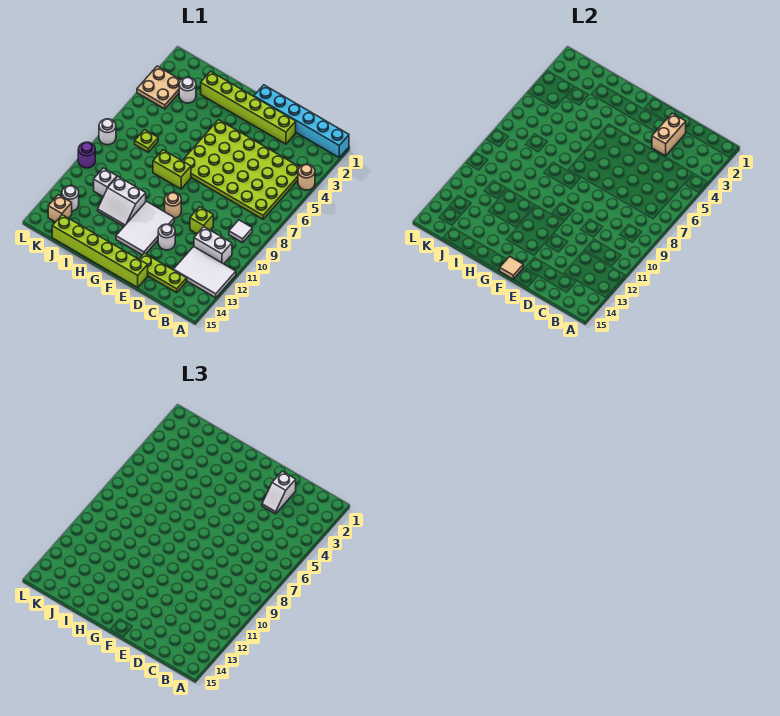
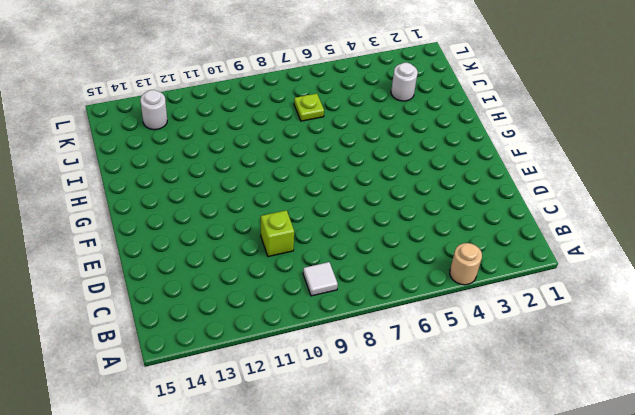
none -> cyan brick A1:F1 level 1
none -> white tile A12:C13 level 1
none -> lime plate B4:G7 level 1

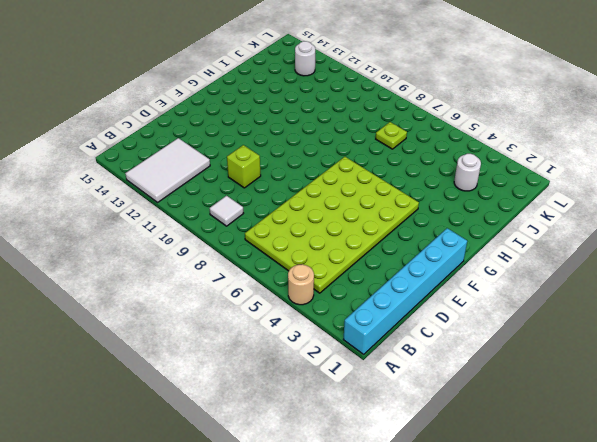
none -> white brick B11:C11 level 1
none -> lime plate C14:E14 level 1
none -> lime brick D2:I2 level 1

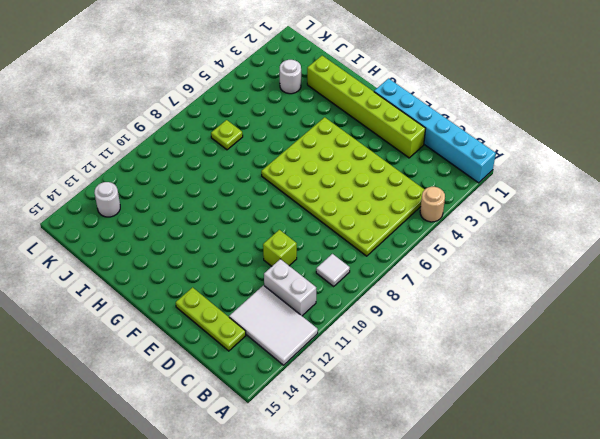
none -> white round brick E12 level 1
none -> lime brick E15:J15 level 1
none -> tan round brick F10 level 1

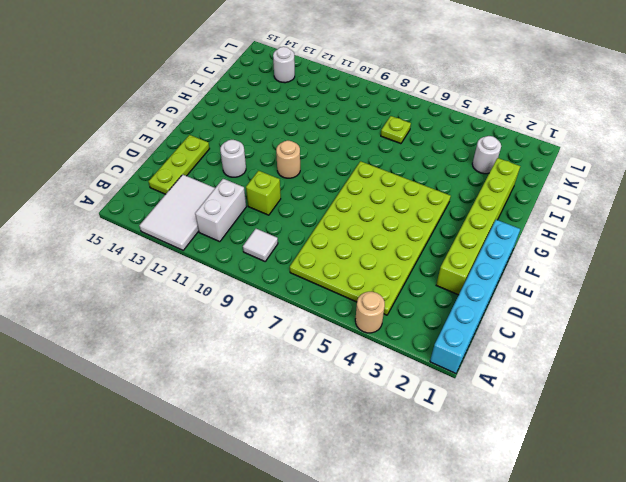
none -> lime brick E15:J15 level 1
none -> white tile F11:G13 level 1
none -> lime brick G8:H8 level 1

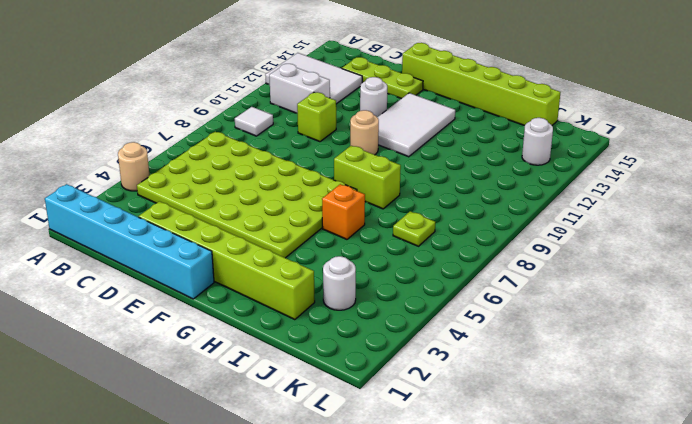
orange brick H6 level 1 -> none
none -> white slope H11:I12 level 1 top 11
none -> white brick J11 level 1
none -> tan plate K3:L4 level 1

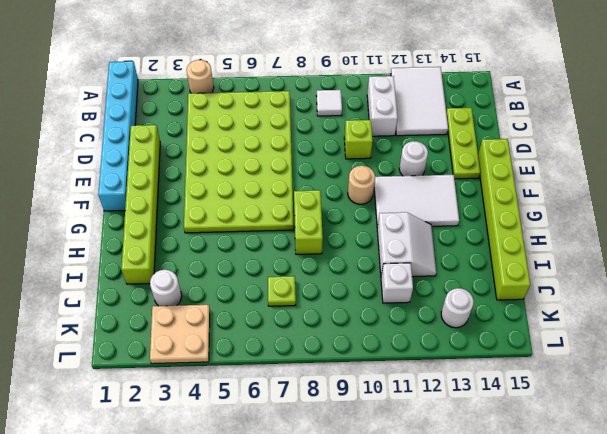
none -> tan brick K14 level 1
none -> white round brick L8 level 1
none -> purple round brick L10 level 1

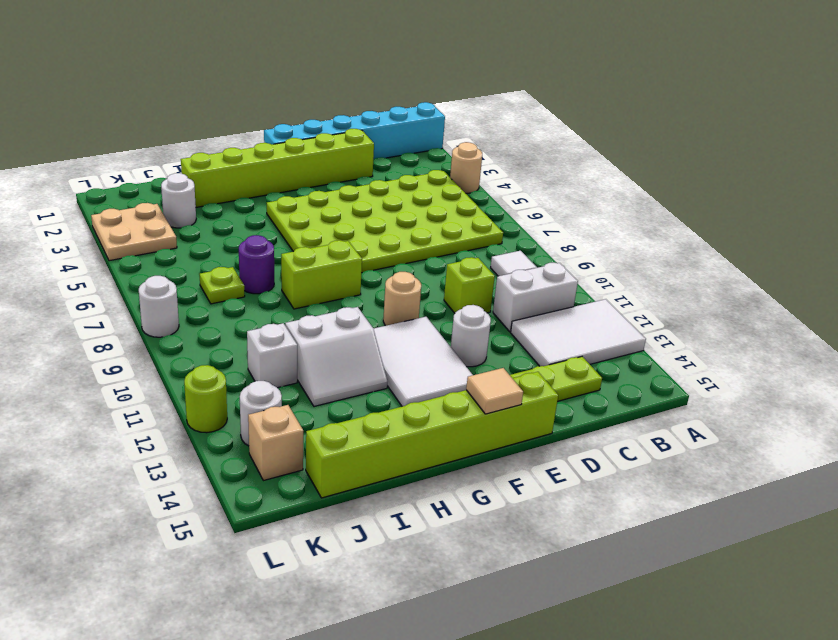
purple round brick I7 level 1 -> purple round brick L10 level 1
lime round brick L12 level 1 -> none
none -> tan brick D2:D3 level 2
none -> white slope D2:D3 level 3 top 2

